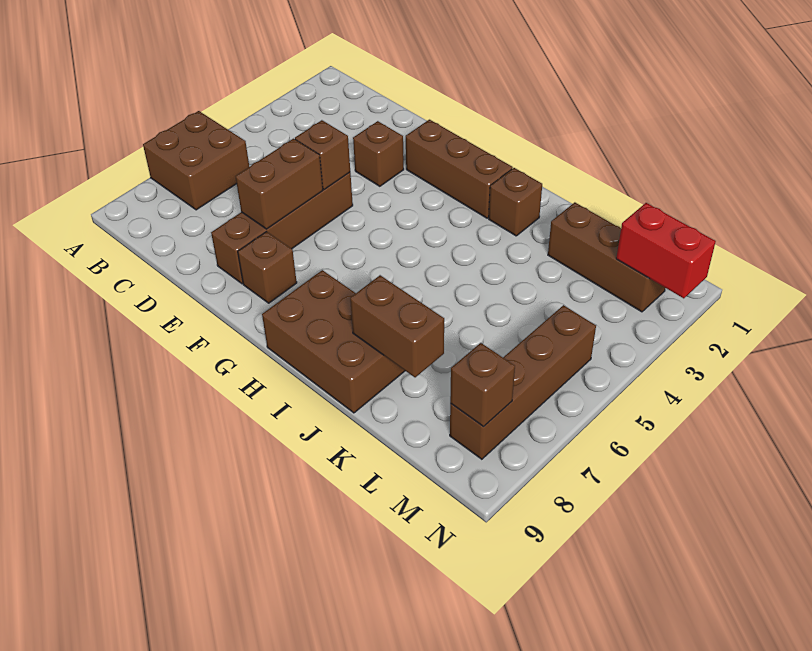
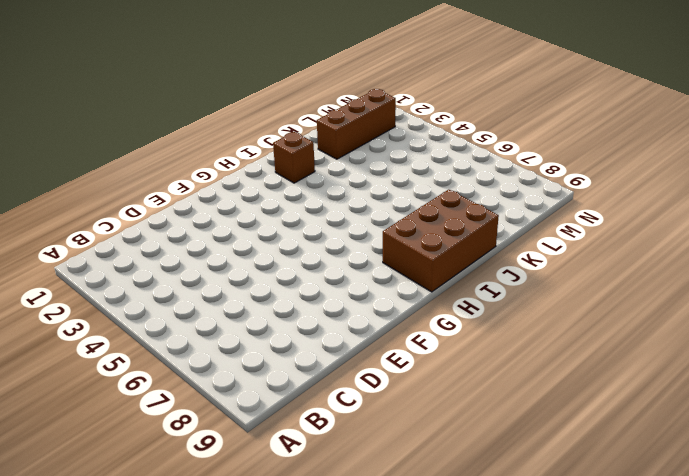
none -> brown brick A6:B7 level 1
none -> brown brick E3 level 1
none -> brown brick E5:E8 level 1

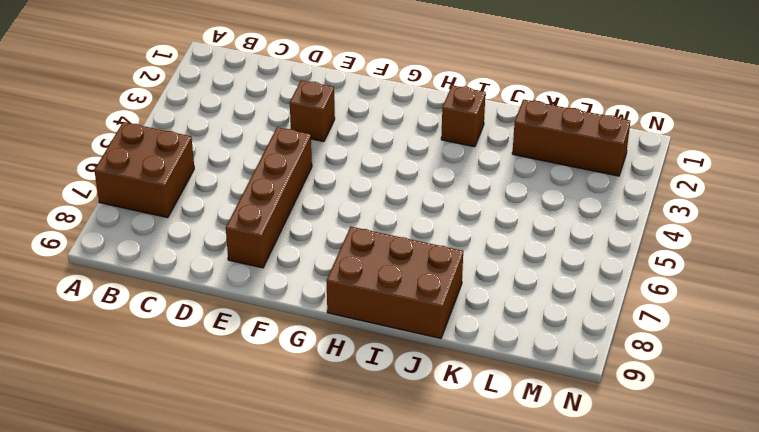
none -> brown brick F2:H2 level 1
none -> brown brick F8 level 1
none -> brown brick M5:M8 level 1

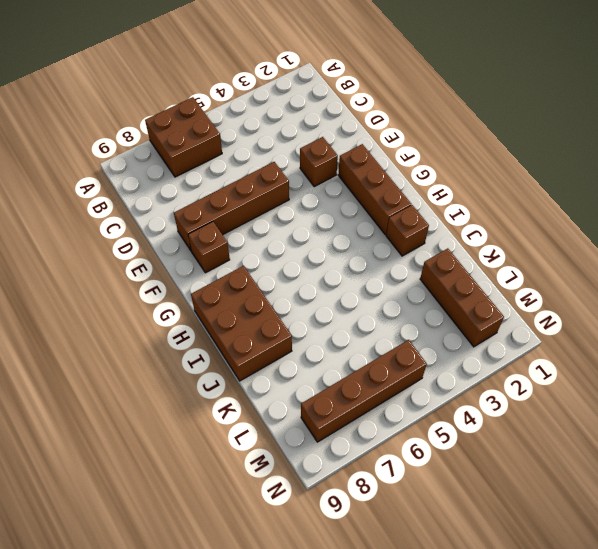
none -> brown brick E5 level 2
none -> brown brick E6:E7 level 2
none -> brown brick J8:K8 level 2

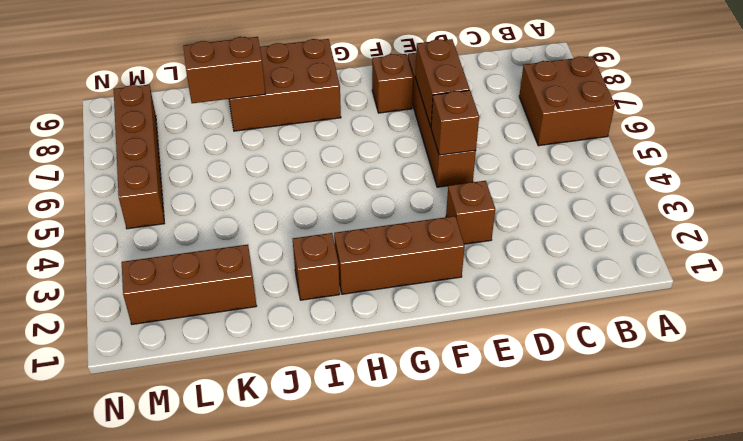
none -> red brick M2:N2 level 2
none -> brown brick M8 level 2

